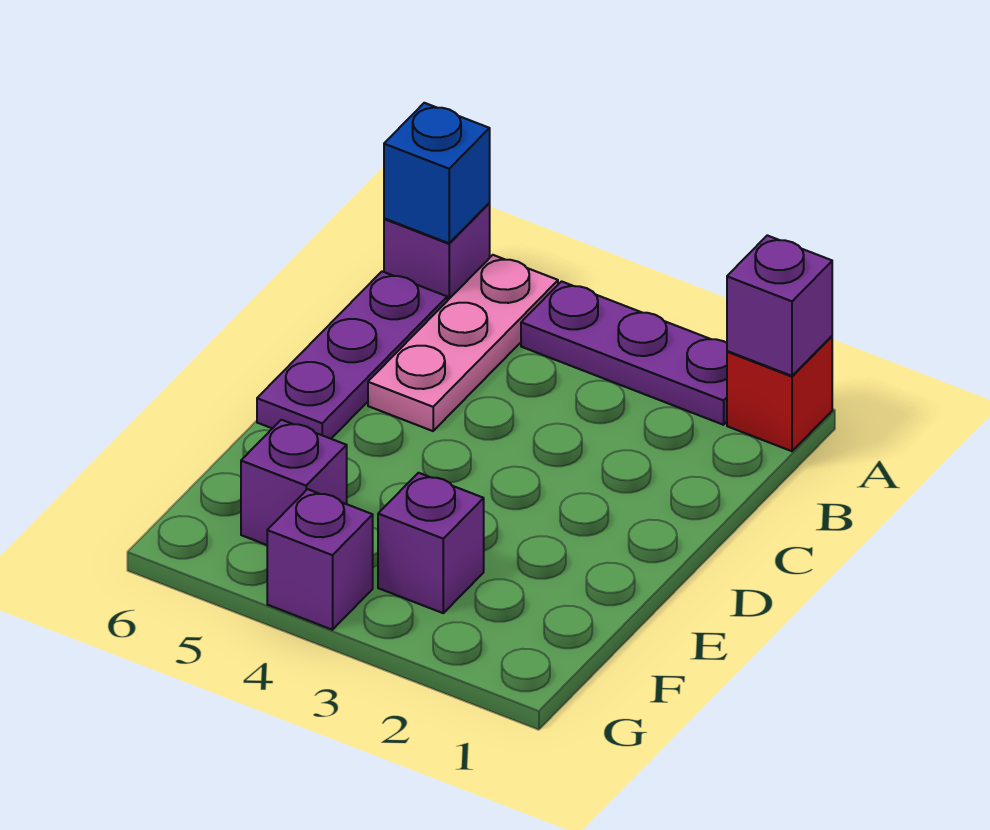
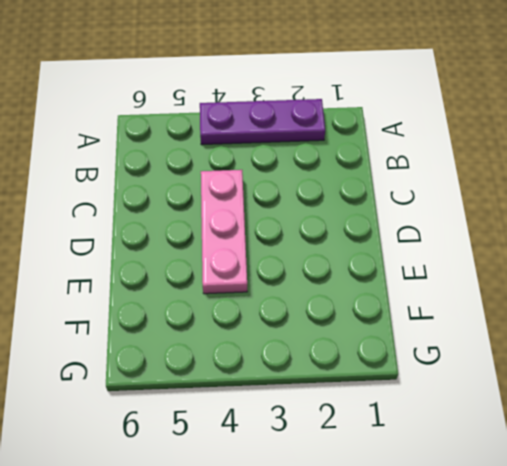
pink plate C4:E4 level 1 -> pink plate A5:C5 level 1
none -> red brick A1 level 1
none -> purple brick A6 level 1

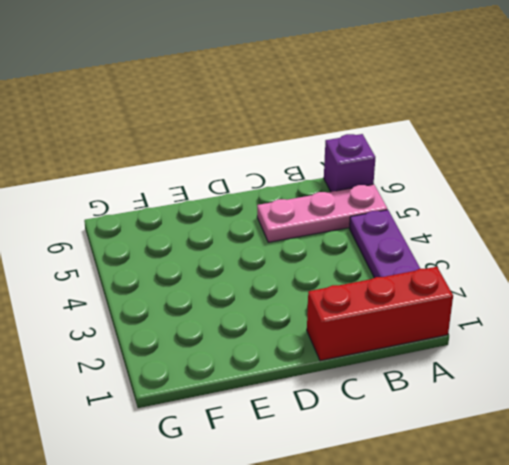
red brick A1:C1 level 1 -> red brick A1 level 1
none -> purple plate B6:D6 level 1
none -> purple brick F3 level 1

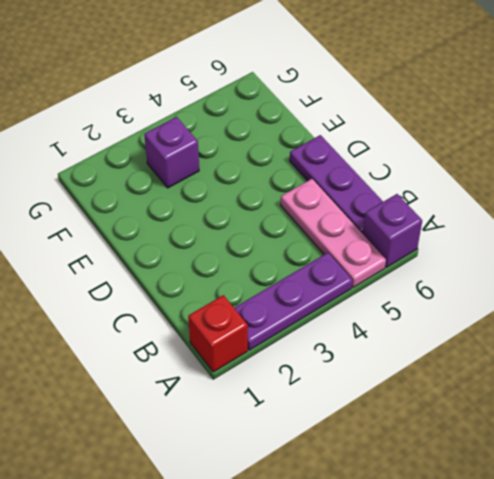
none -> purple brick F5 level 1
none -> purple brick G4 level 1

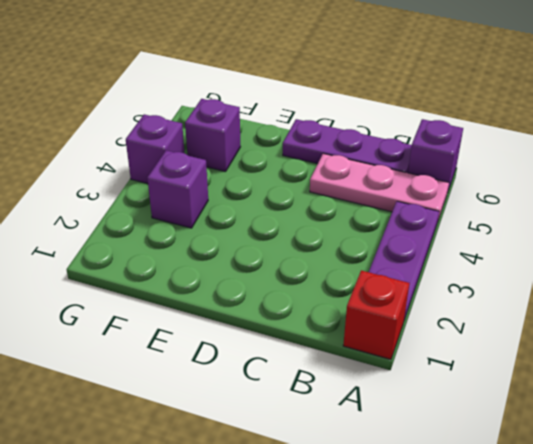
none -> purple brick A1 level 2
none -> blue brick A6 level 2

